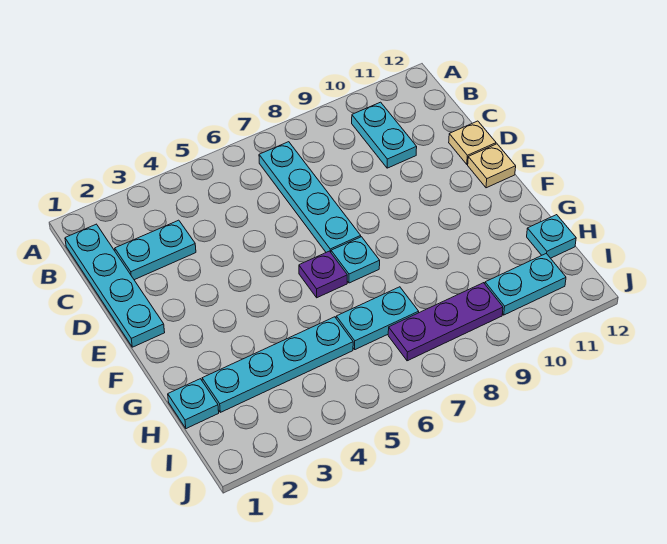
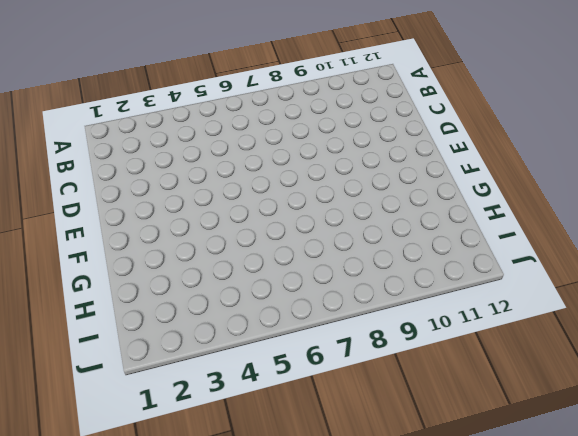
none -> cyan plate B1:E1 level 1
none -> cyan plate B7:E7 level 1
none -> cyan plate B10:C10 level 1

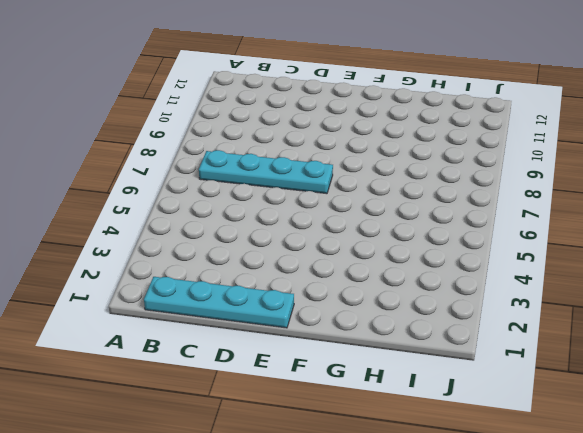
none -> cyan plate B10:C10 level 1
none -> cyan plate C2:C3 level 1
none -> tan plate D12 level 1

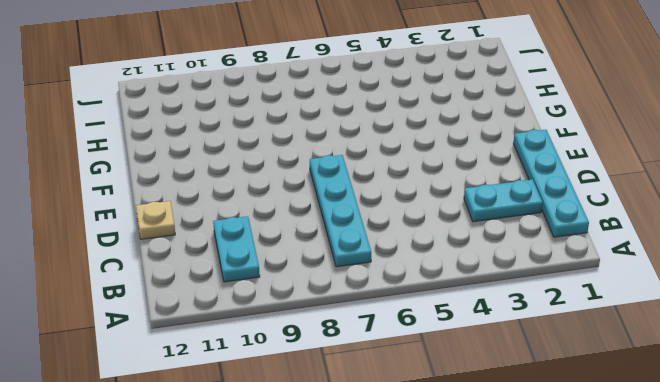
none -> tan plate E12 level 1
none -> purple plate F6 level 1
none -> cyan plate F7 level 1

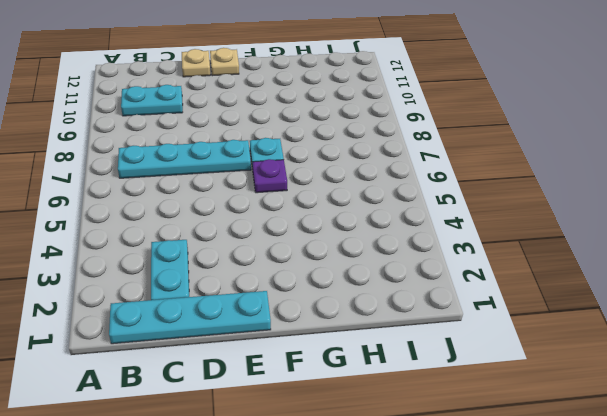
none -> cyan plate H1 level 1
none -> cyan plate H2:H5 level 1
none -> cyan plate H6:H7 level 1

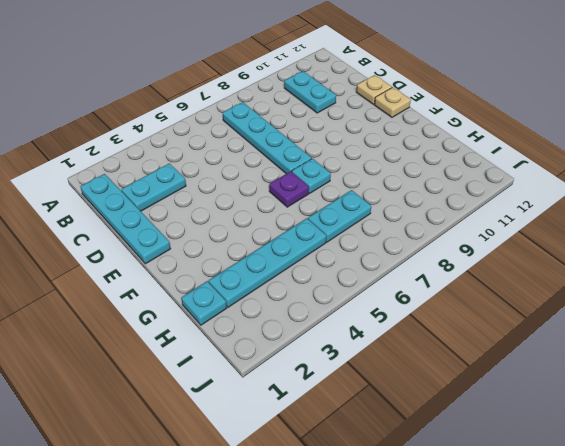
none -> cyan plate H12 level 1
none -> purple plate I7:I9 level 1
none -> cyan plate I10:I11 level 1

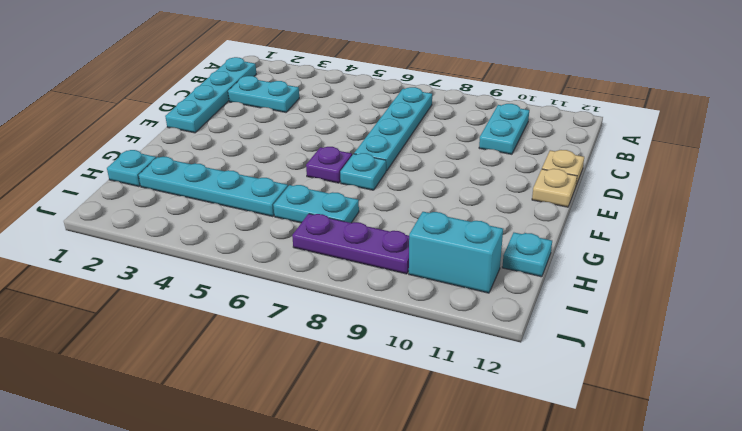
cyan brick I10:I11 level 1 -> cyan plate I10:I11 level 1

